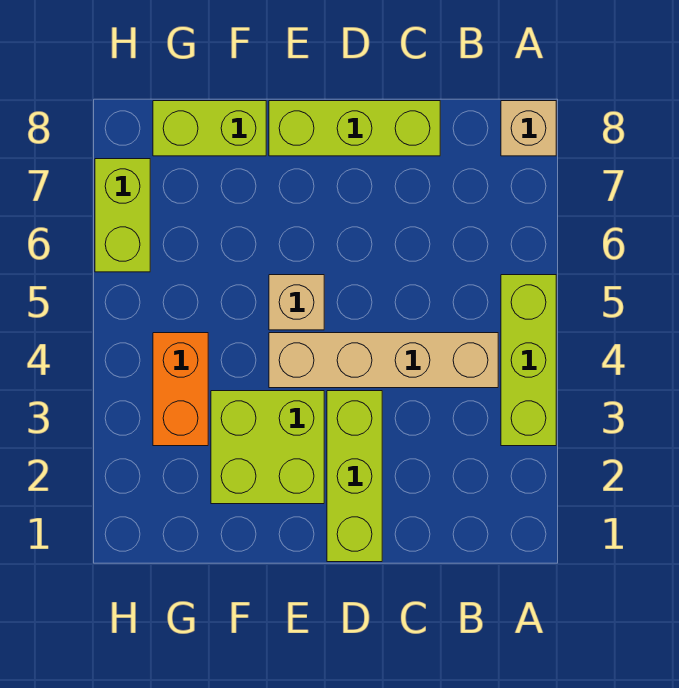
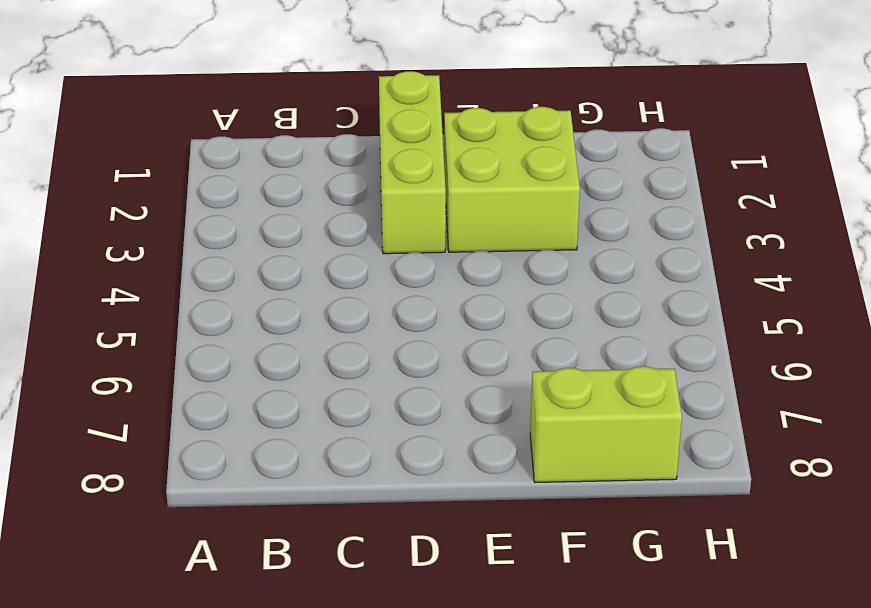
none -> lime brick A3:A5 level 1
none -> tan brick A8 level 1

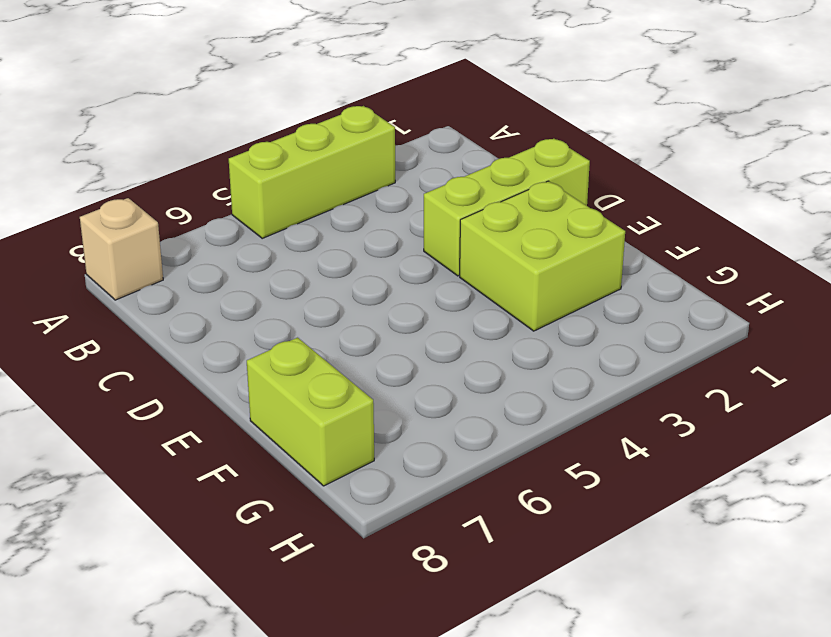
none -> tan brick B4:E4 level 1
none -> lime brick C8:E8 level 1

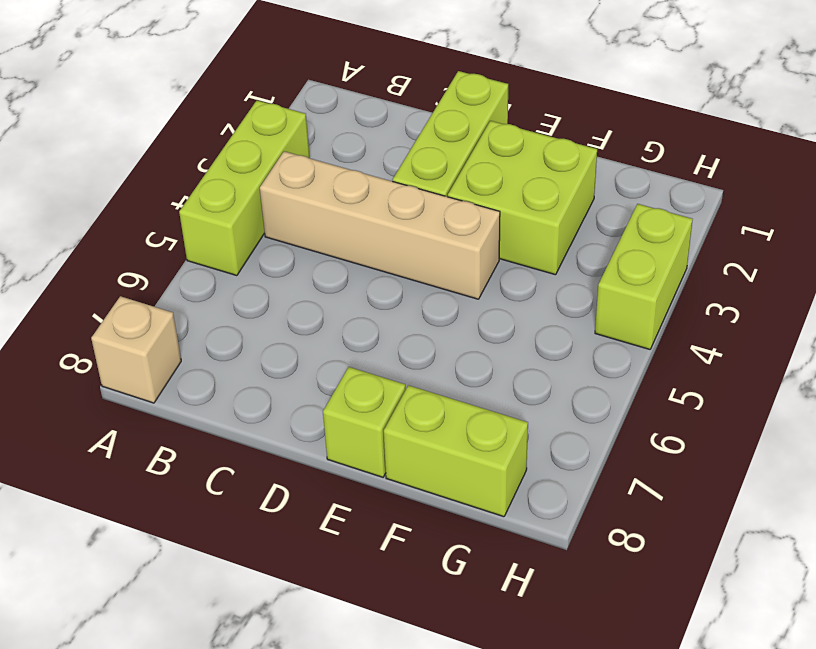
lime brick E8 level 1 -> lime brick C8:E8 level 1
lime brick H3:H4 level 1 -> lime brick H6:H7 level 1
none -> tan brick E5 level 1
none -> orange brick G3:G4 level 1

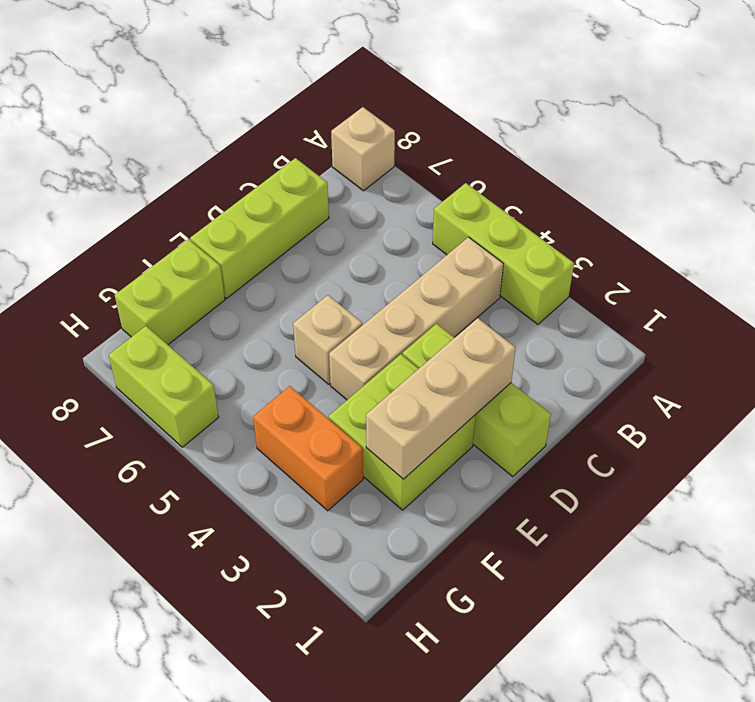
tan brick D2:F2 level 2 -> none

